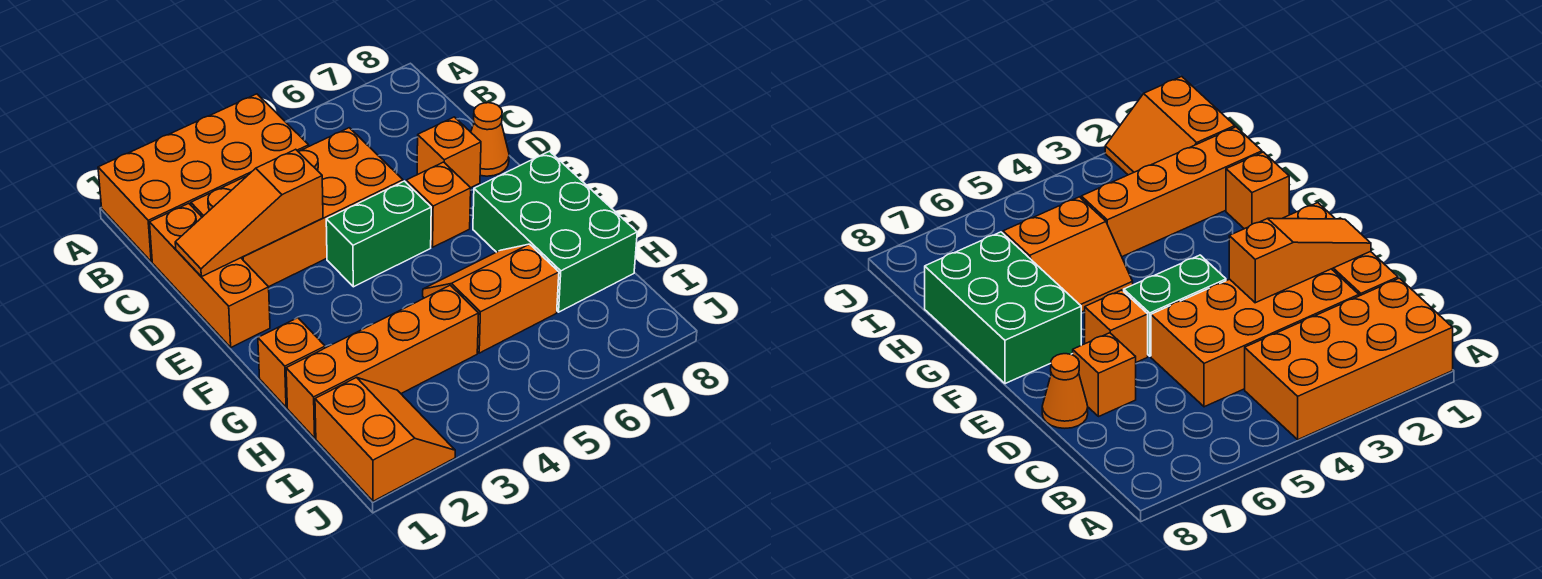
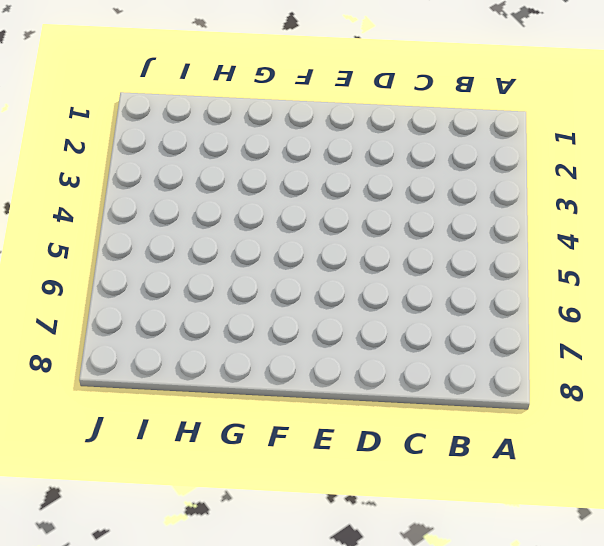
none -> orange brick A1:B4 level 1
none -> orange brick C1:E1 level 1
none -> orange brick C2:D5 level 1

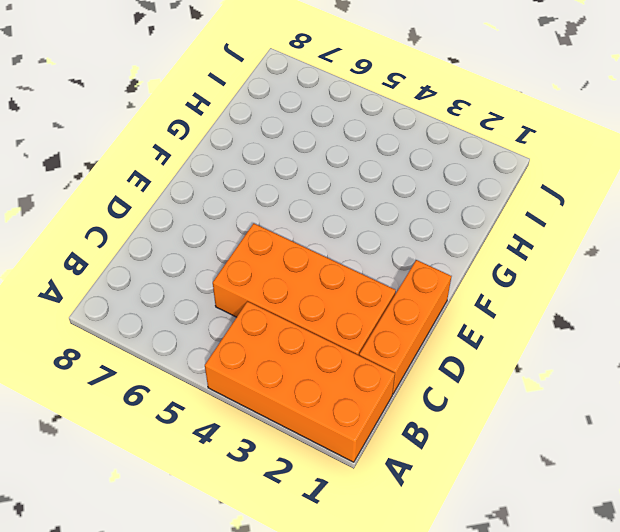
none -> orange brick D7 level 1
none -> orange cone D8 level 1
none -> green brick E4:E5 level 1

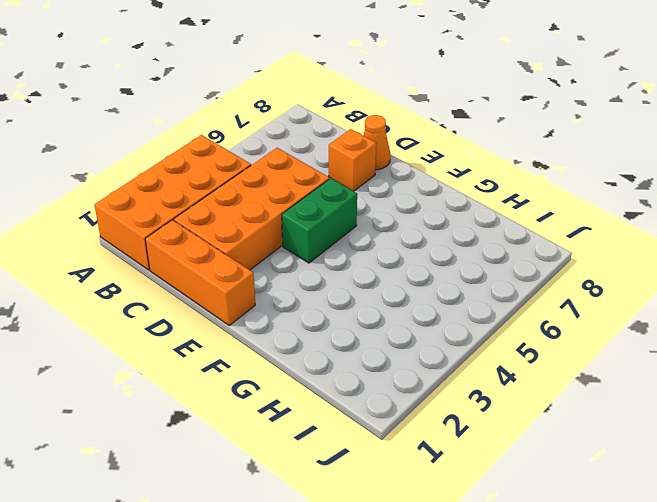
none -> orange brick E6 level 1
none -> green brick F7:H8 level 1
none -> orange brick G1 level 1

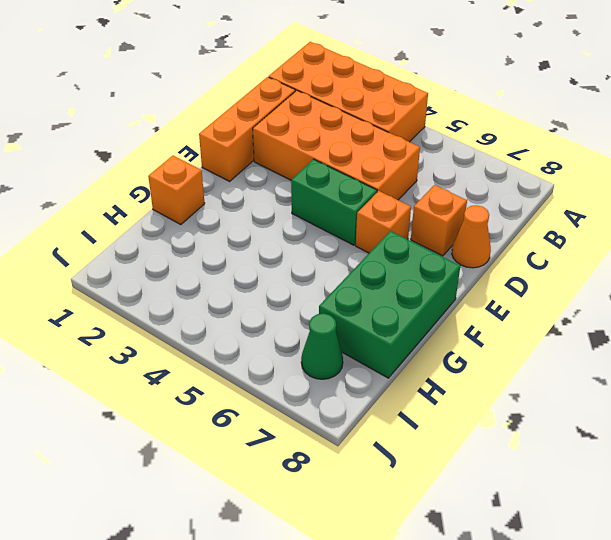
green cone I7 level 1 -> none
none -> orange slope G5:H6 level 1 top H
none -> orange brick H1:H4 level 1
none -> orange slope I1:J2 level 1 top 1

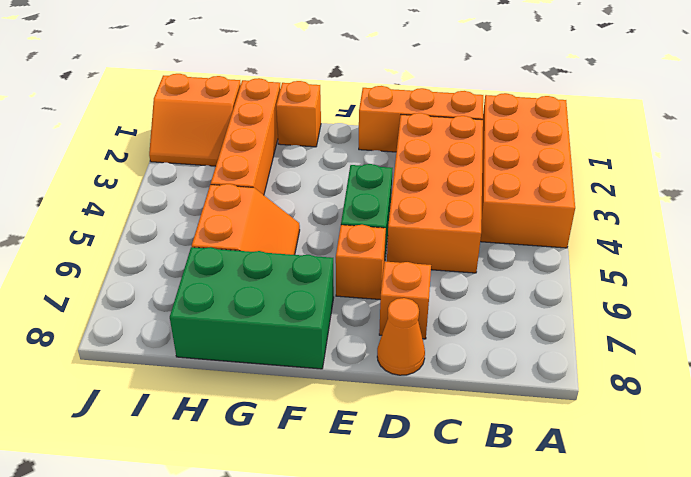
none -> orange slope D1:D3 level 2 top 3

